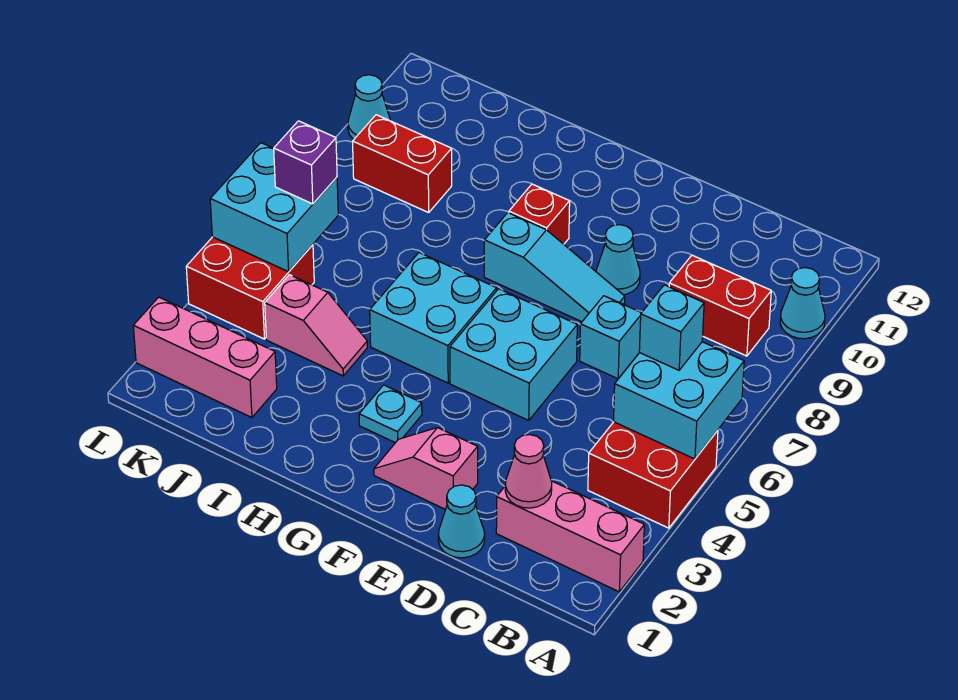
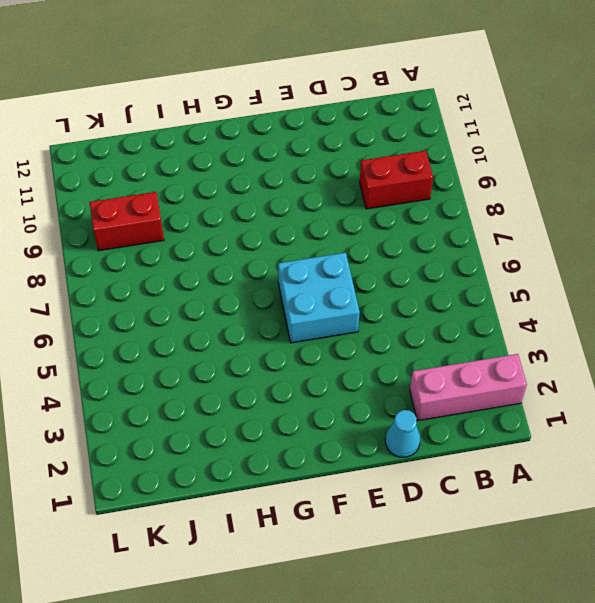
none -> red brick A4:B5 level 1
none -> cyan cone A10 level 1
none -> cyan brick D7 level 1

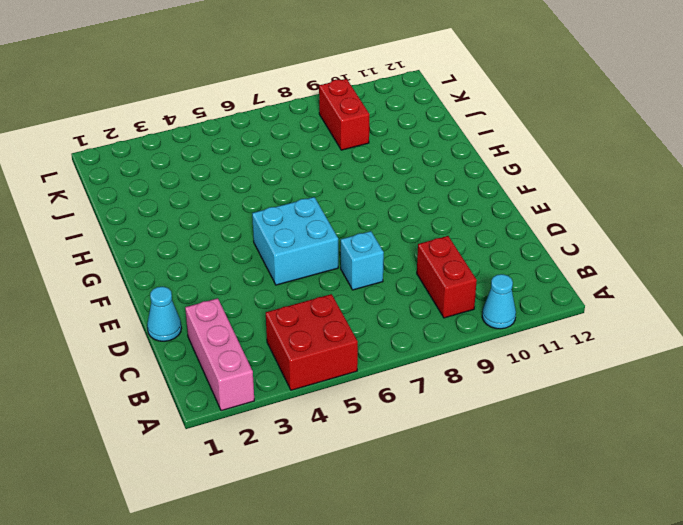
none -> pink slope E2:F2 level 1 top E
none -> cyan slope E8:G8 level 1 top G
none -> cyan cone E9 level 1

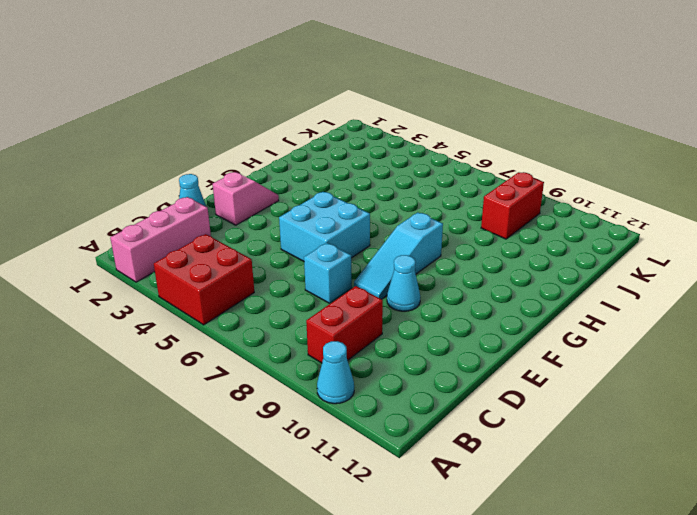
none -> cyan plate G3 level 1
none -> cyan brick G5:H6 level 1
none -> red brick G9 level 1

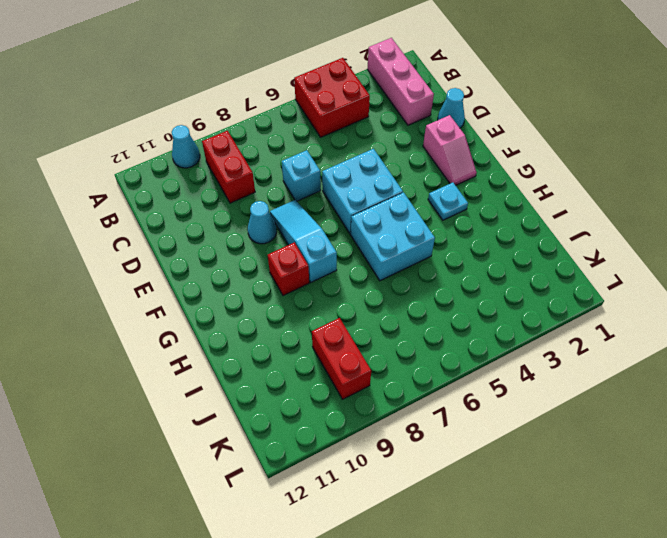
none -> pink slope I4:J4 level 1 top J
none -> pink brick J2:L2 level 1
none -> red brick K4:L5 level 1

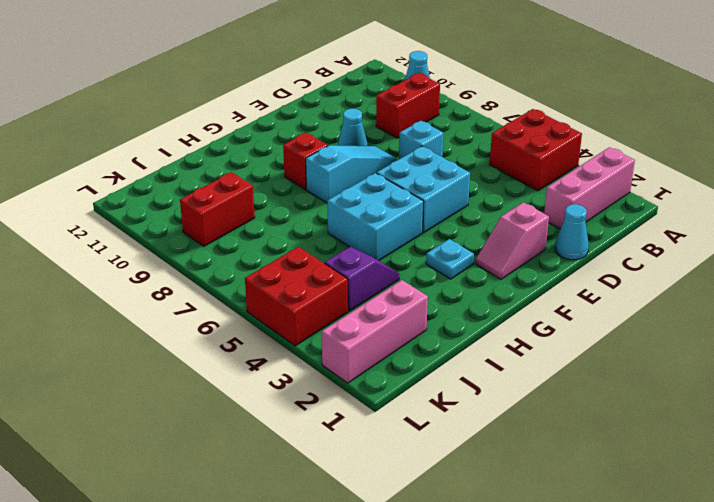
purple slope I4:J4 level 1 top J -> pink slope I4:J4 level 1 top J
none -> cyan cone L10 level 1
none -> cyan brick A5:B6 level 2
none -> pink cone C2 level 2

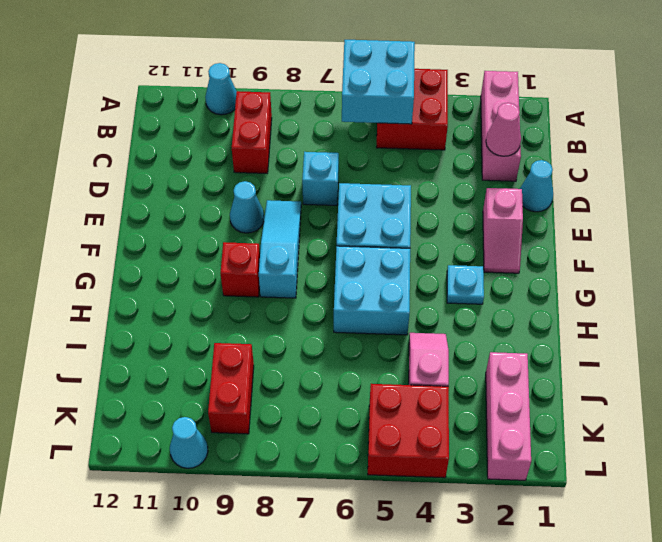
none -> cyan brick K5:L6 level 2
none -> cyan brick B6 level 3
none -> purple brick K6 level 3

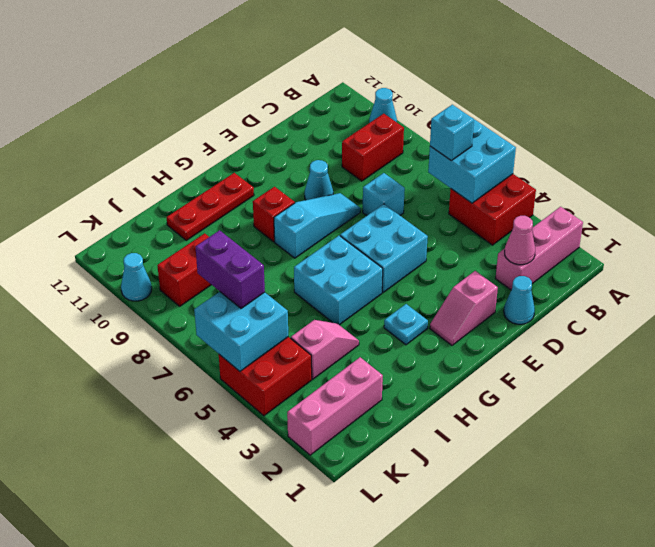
red plate G11:I11 level 1 -> none
purple brick K6:K7 level 3 -> purple brick K6 level 3

